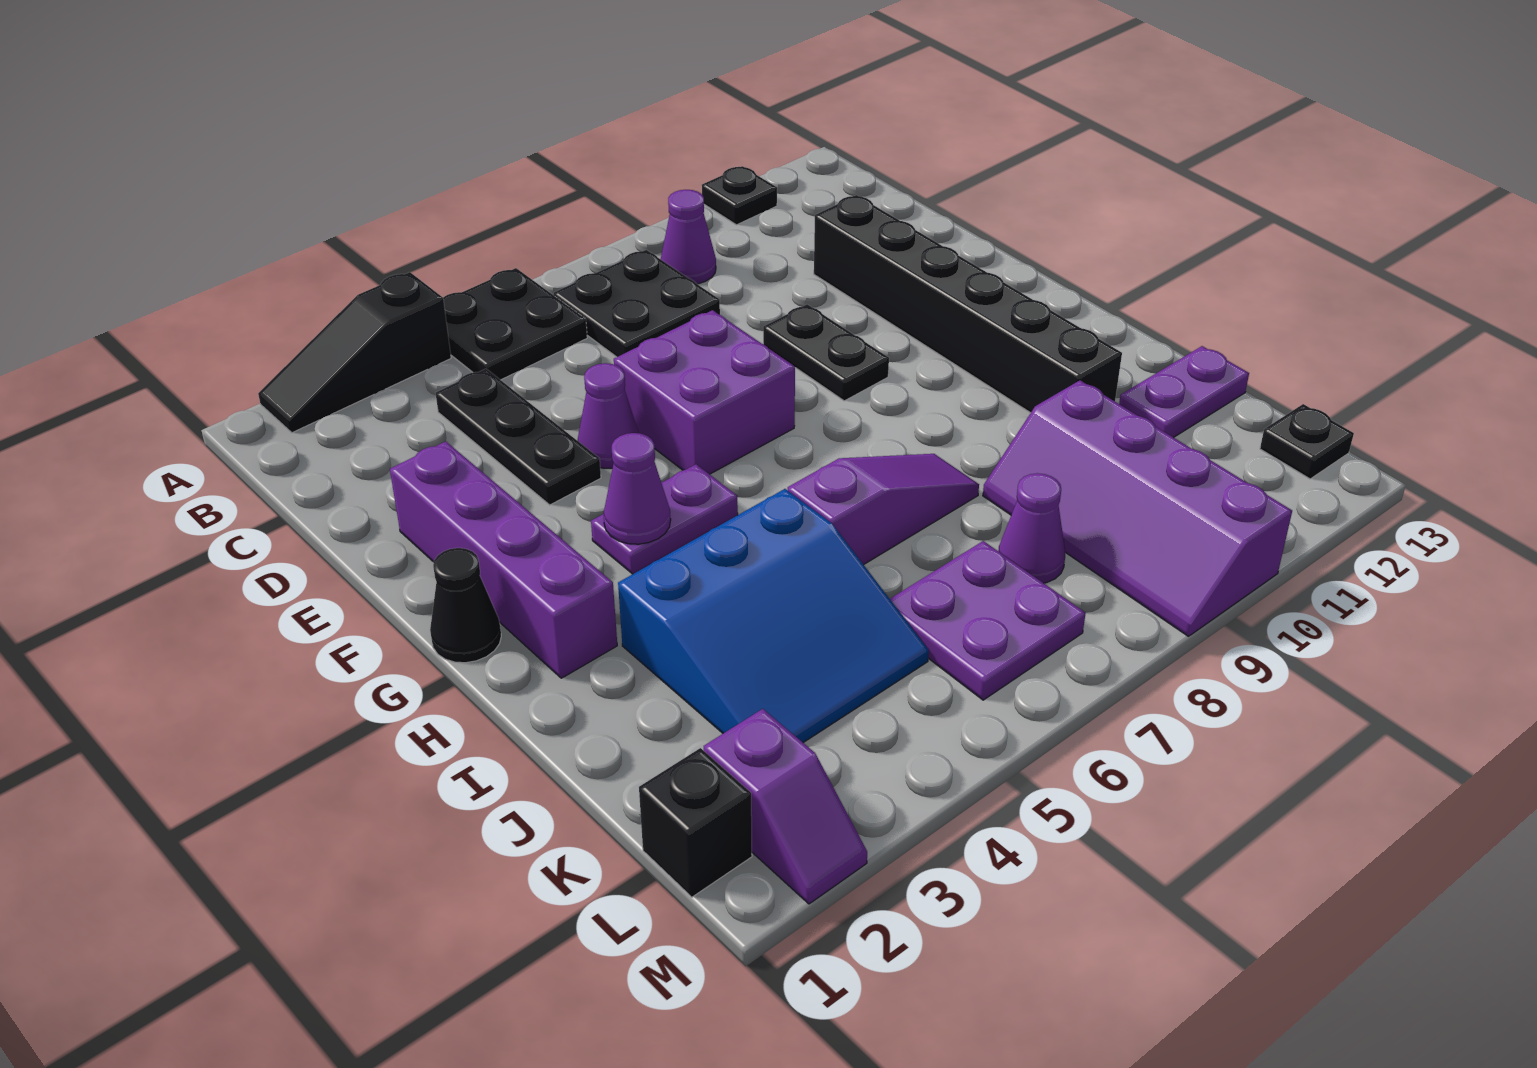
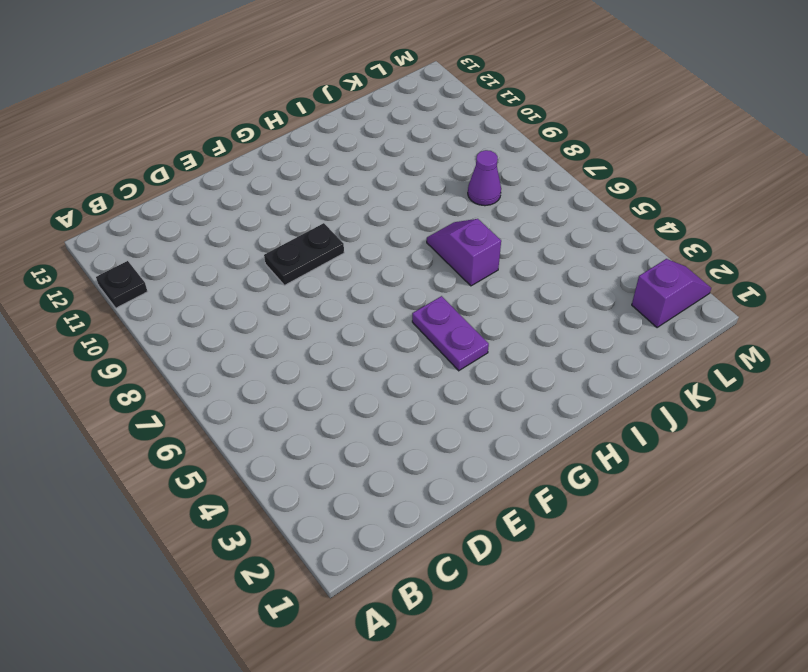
purple slope I6:I7 level 1 top 6 -> purple slope I6:I8 level 1 top 6
none -> black slope A2:A4 level 1 top 4
none -> black plate A5:B6 level 1
none -> black plate B7:C8 level 1

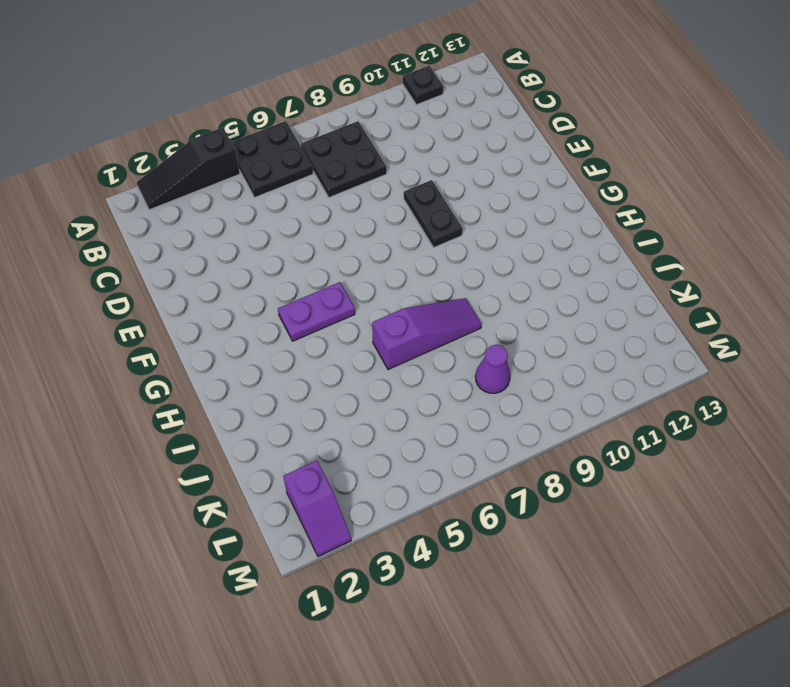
none -> purple cone B9 level 1
none -> black plate C4:E4 level 1
none -> black brick D11:I11 level 1

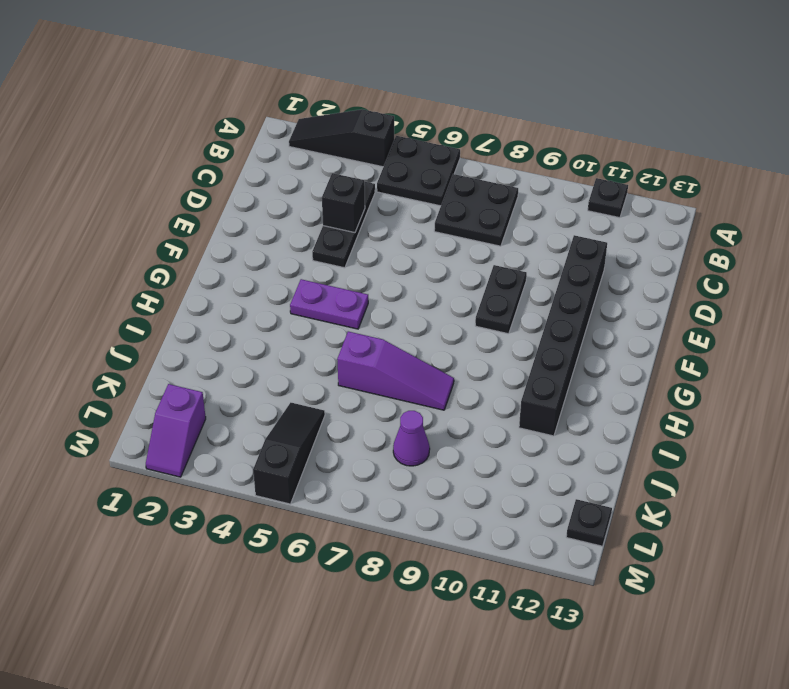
black brick D4 level 2 -> black brick L1 level 1
black slope K5:M5 level 1 top M -> blue slope I3:K5 level 1 top I
none -> purple cone B9 level 1
none -> purple brick E2:H2 level 1
none -> purple cone E5 level 1

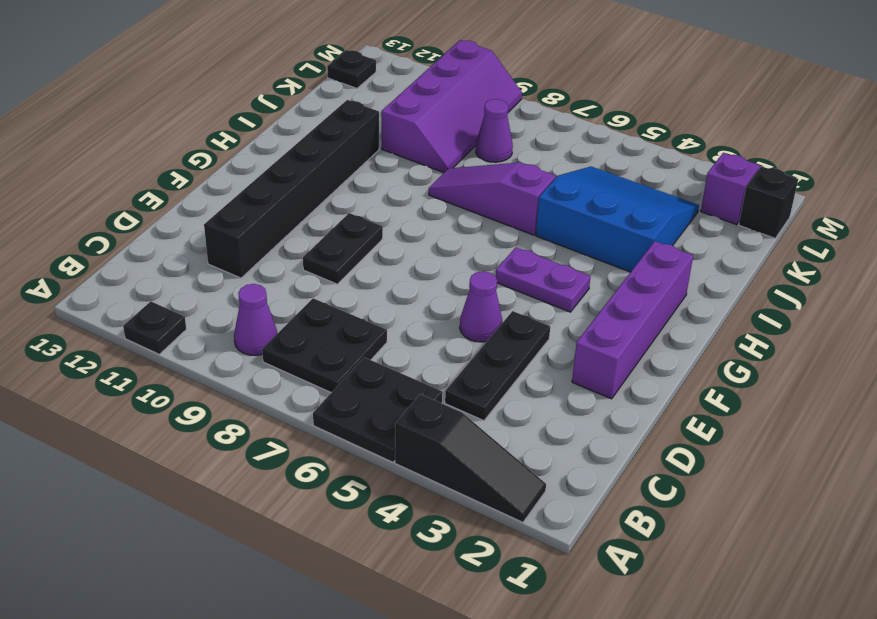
none -> purple brick E6:F7 level 1
none -> black cone G1 level 1
none -> purple plate J12:J13 level 1

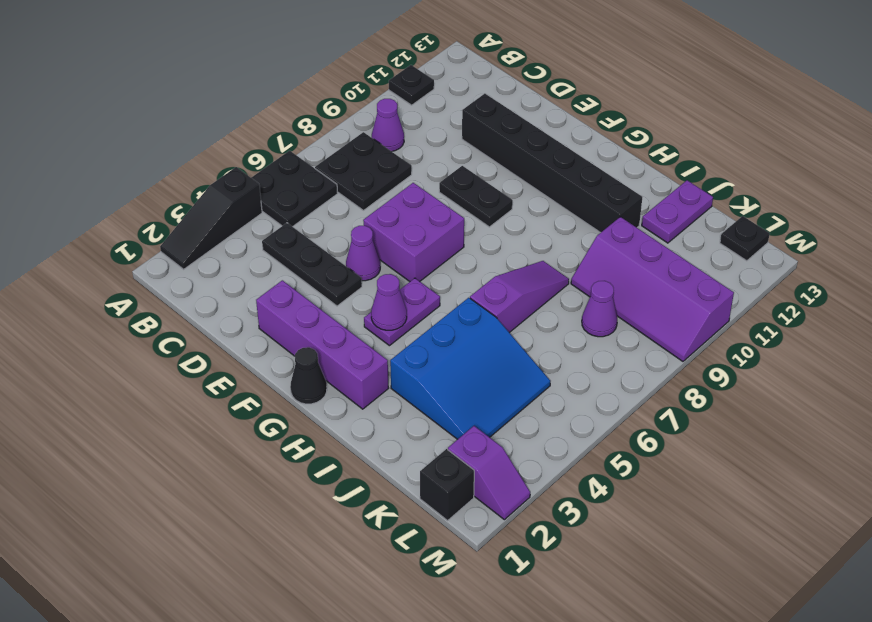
none -> purple plate K6:L7 level 1

